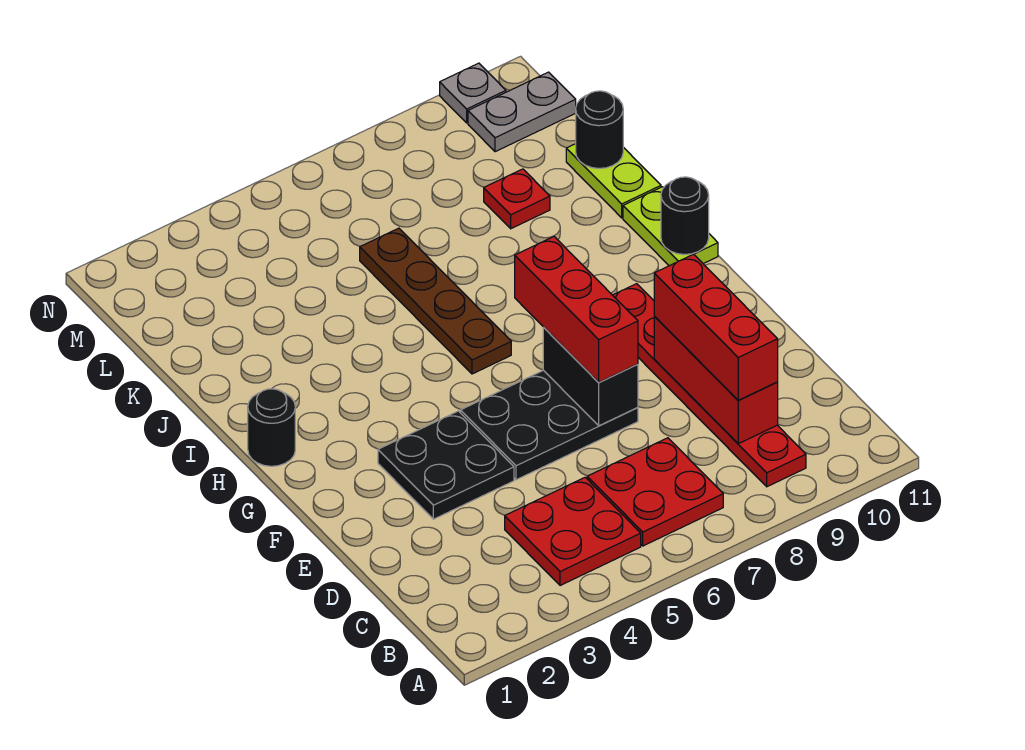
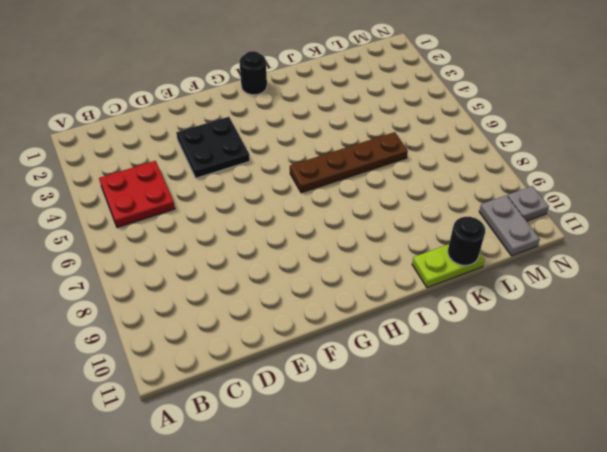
none -> red plate B6:C7 level 1
none -> red plate B9:G9 level 1
none -> black plate E5:F7 level 1

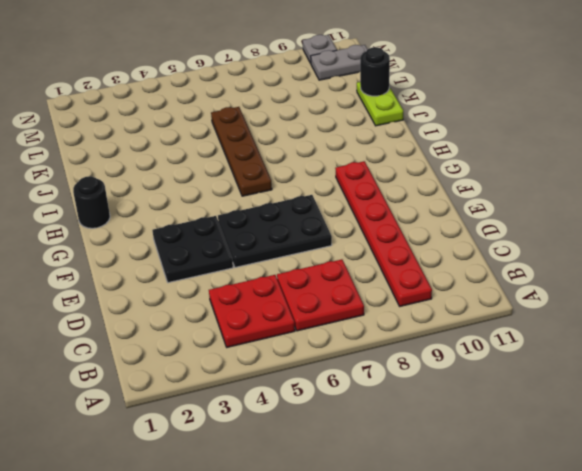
none -> lime plate H11:I11 level 1
none -> red plate K9 level 1
none -> red brick C9:E9 level 2

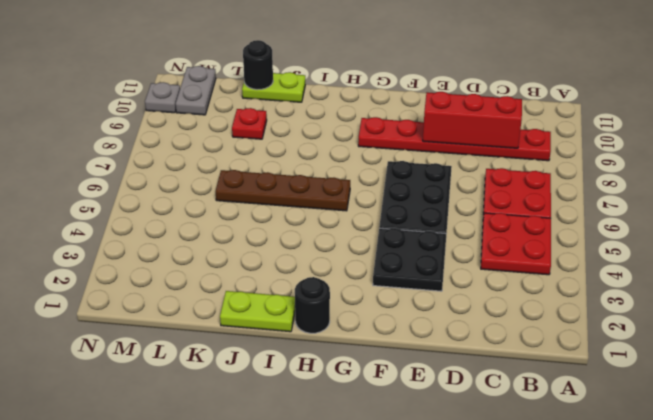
lime plate I1:J1 level 1 -> lime plate H11:I11 level 1
none -> black brick E7:F7 level 2
none -> black round brick H11 level 2
none -> red brick C9:E9 level 3

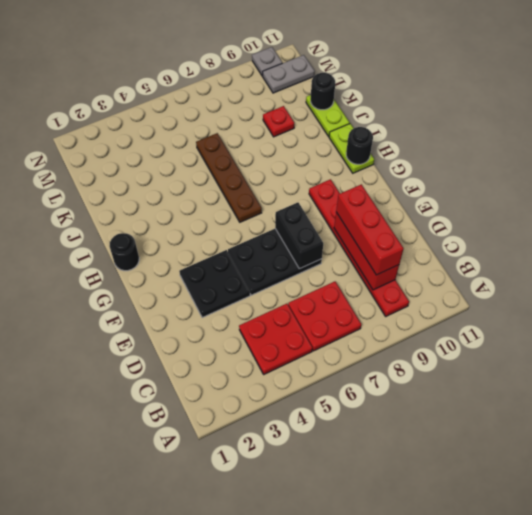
none -> red brick E7:G7 level 3

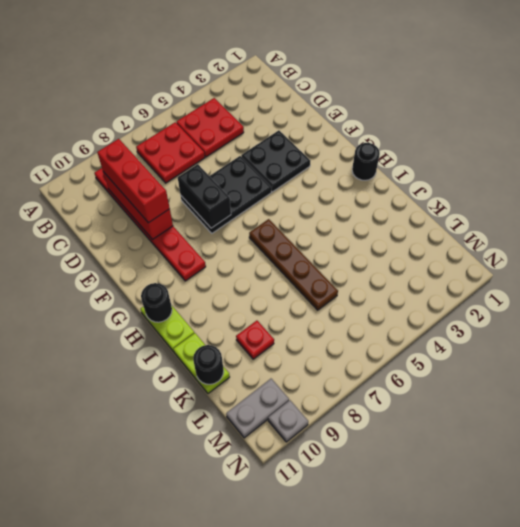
none -> red brick E7:G7 level 3

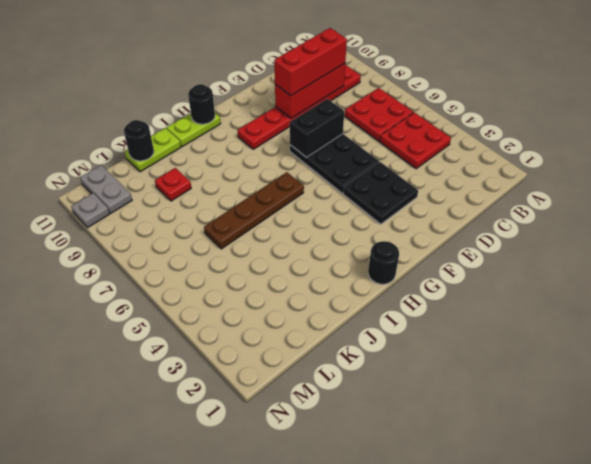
none -> red brick E7:G7 level 3

